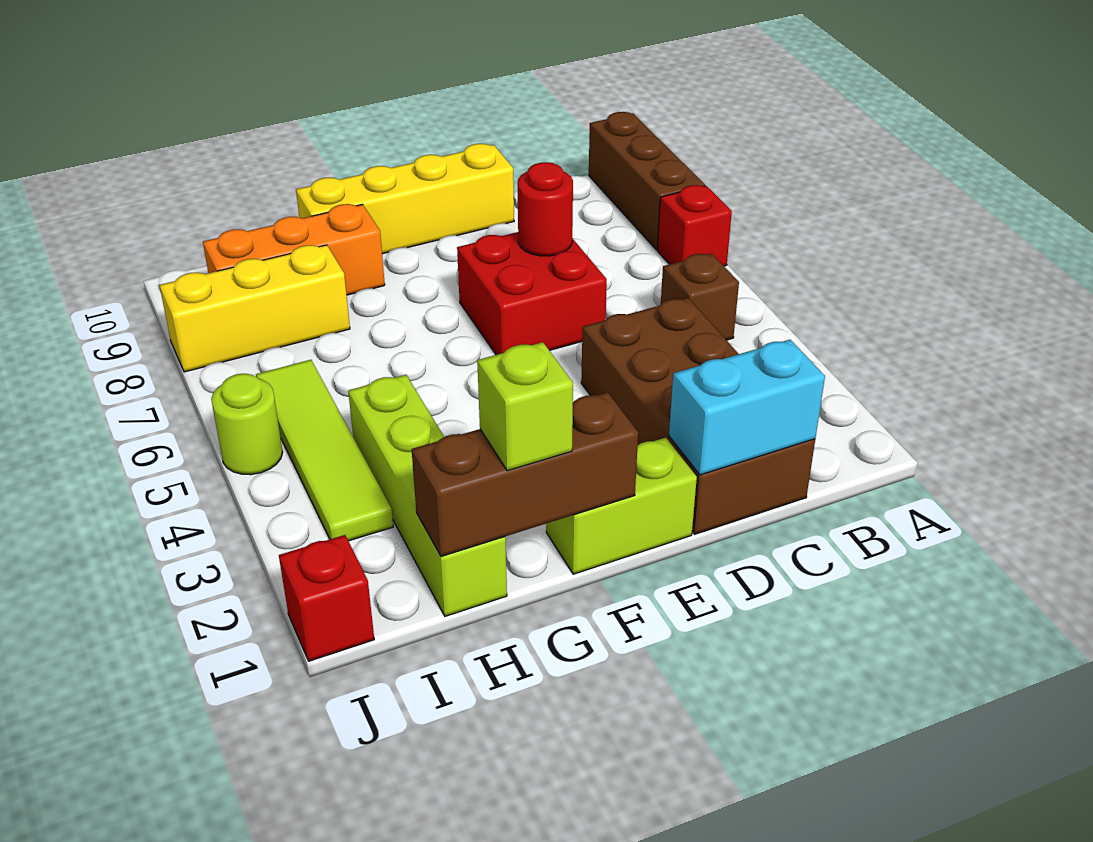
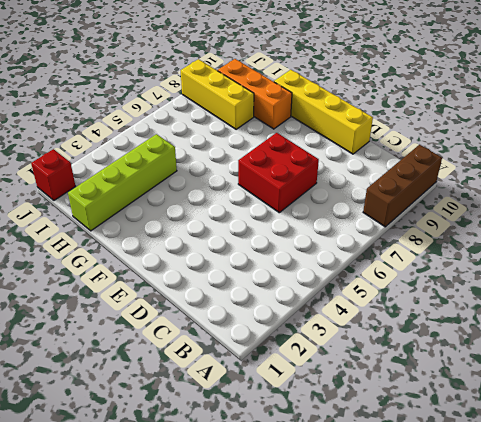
none -> red brick A7 level 1
none -> brown brick B5 level 1
none -> brown brick C1:D4 level 1

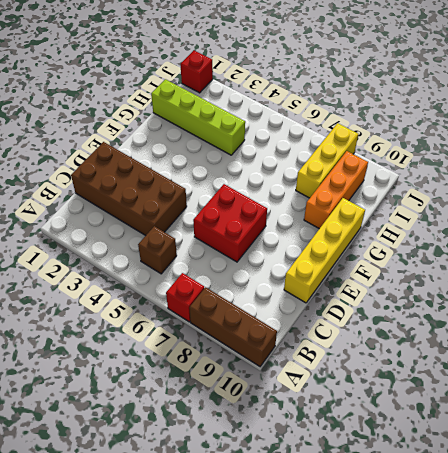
none -> lime brick E1:F1 level 1
none -> lime tile I3:I6 level 1
none -> lime round brick J5 level 1

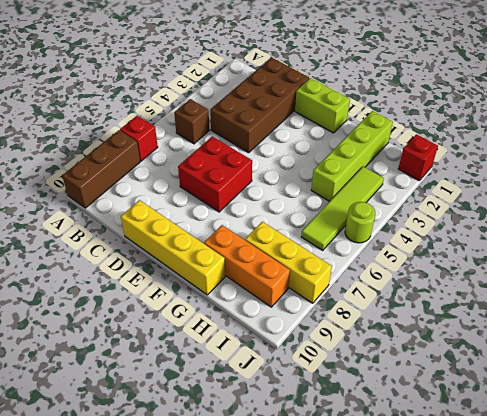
none -> cyan brick C1:D1 level 2
none -> red round brick D7 level 2
none -> brown brick F1:H1 level 2

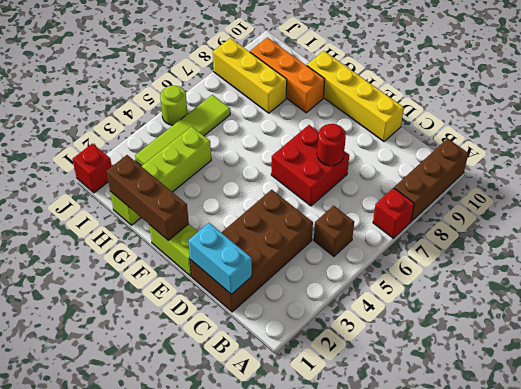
none -> lime brick G1 level 3

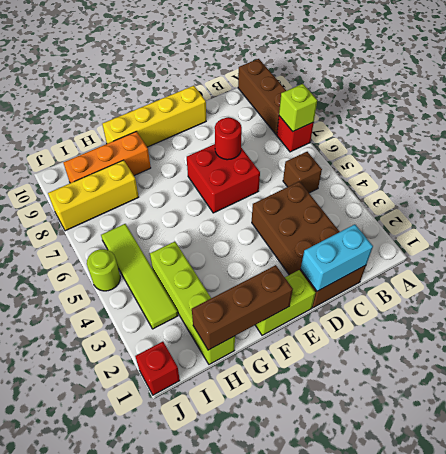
lime brick A7 level 2 -> lime brick G1 level 3

